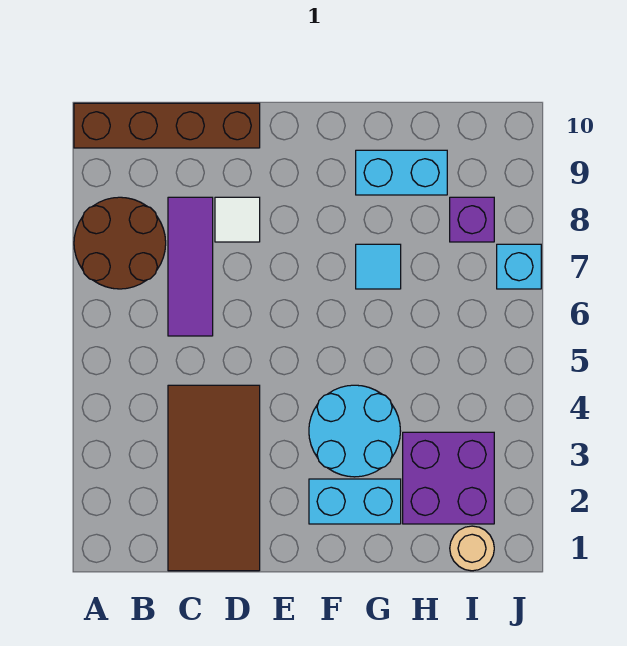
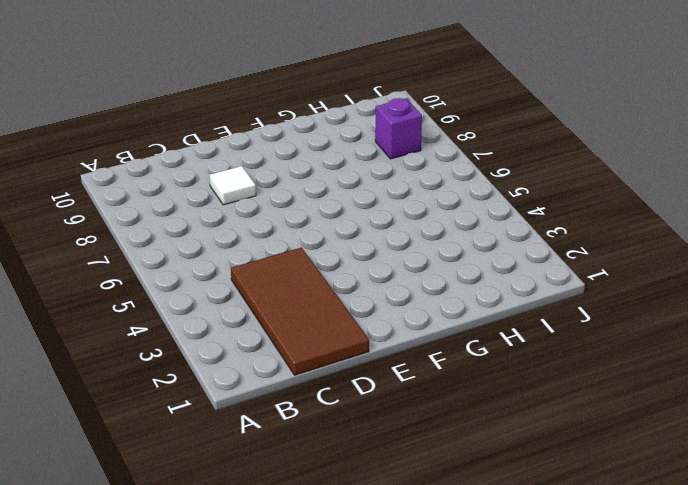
none -> brown round brick A7:B8 level 1
none -> brown brick A10:D10 level 1
none -> purple tile C6:C8 level 1

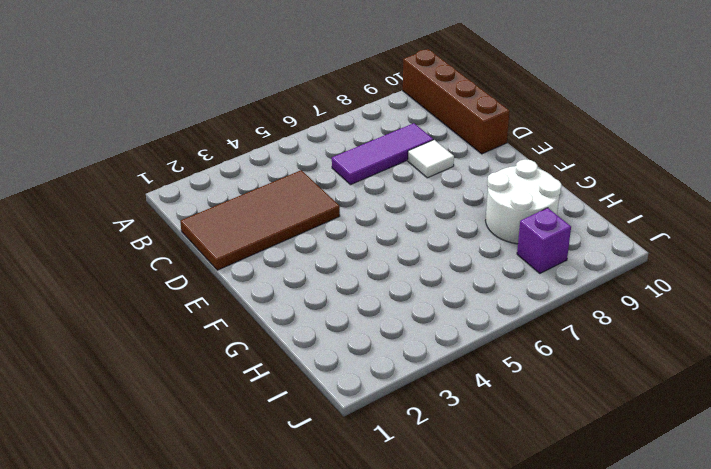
white round brick G8:H9 level 1 -> cyan brick G9:H9 level 1
none -> brown round brick A7:B8 level 1
none -> cyan brick F2:G2 level 1
none -> cyan round brick F3:G4 level 1

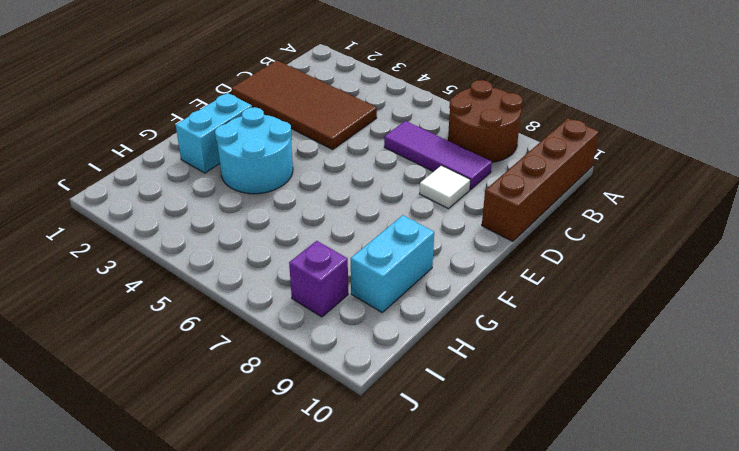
none -> cyan tile G7 level 1
none -> purple brick H2:I3 level 1
none -> tan round brick I1 level 1

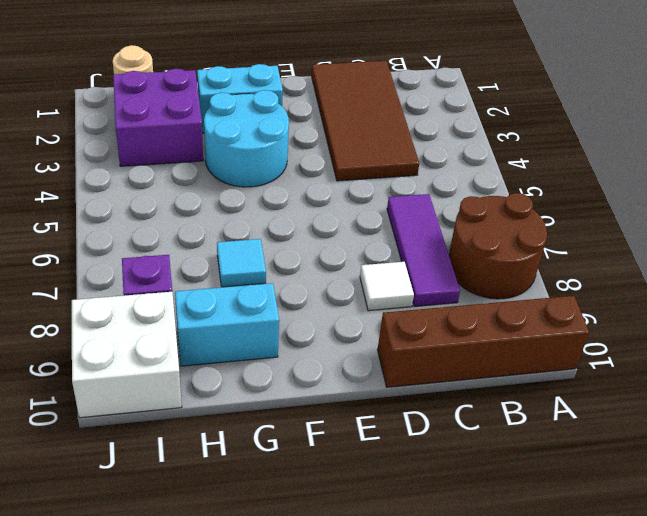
white brick I9:J10 level 1 -> none
none -> cyan brick J7 level 1

